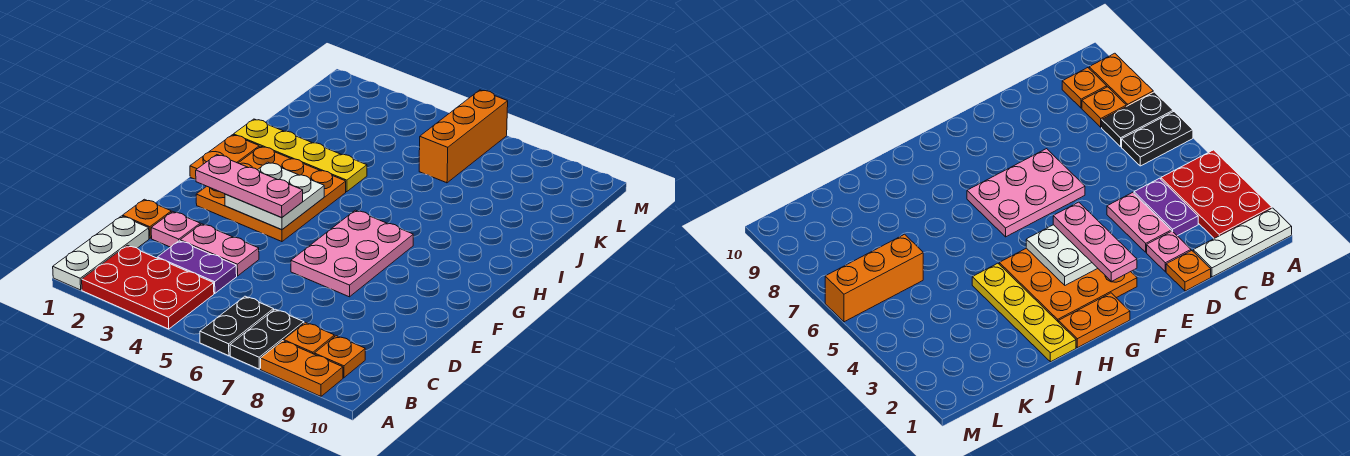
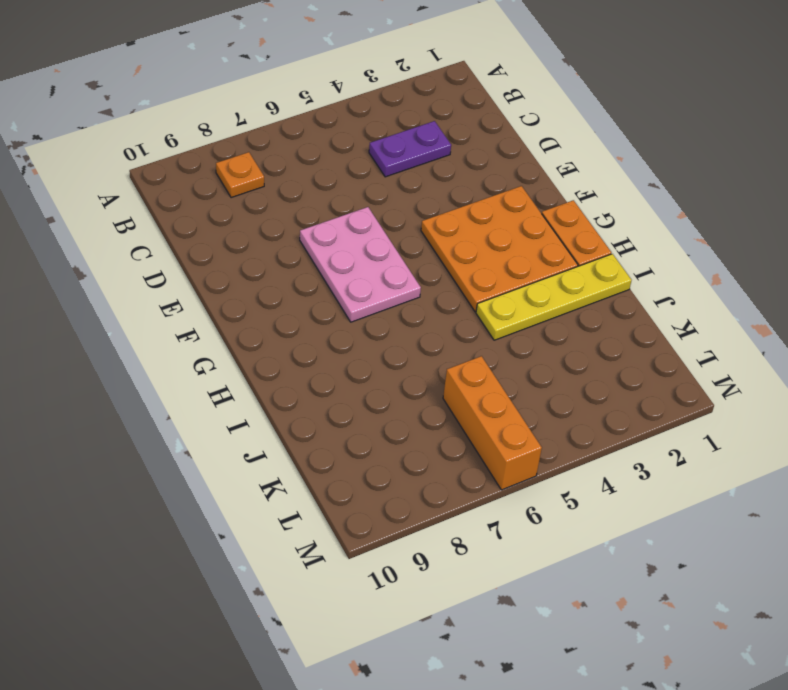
none -> white plate A1:C1 level 1
none -> red plate A2:B4 level 1
none -> black plate A6:B6 level 1

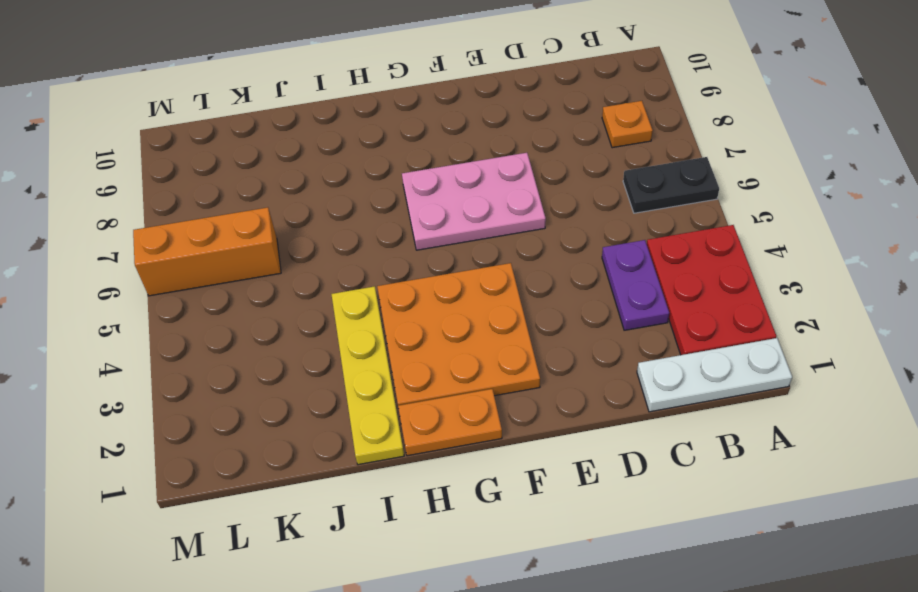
none -> black plate A7:B7 level 1
none -> orange plate A8:A9 level 1
none -> orange plate B9 level 1

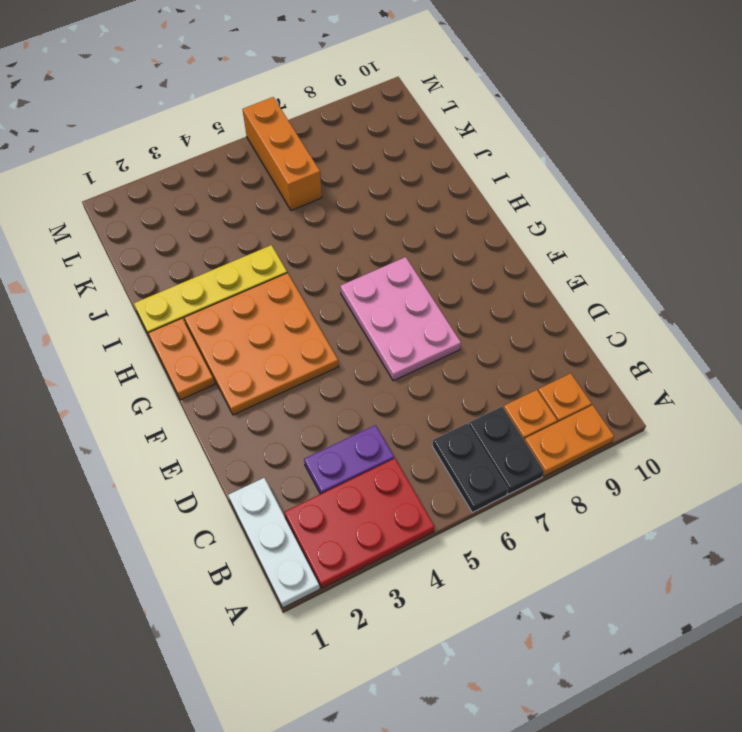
none -> orange plate D1 level 1
none -> pink plate D2 level 1
none -> pink plate D3:D4 level 1

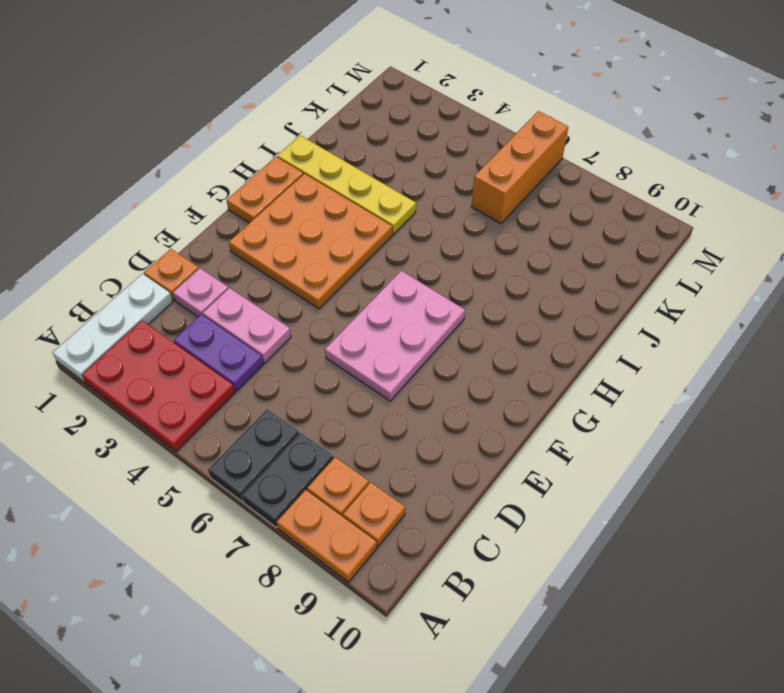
none -> white plate F3:G4 level 2
none -> pink plate F2:F4 level 3

